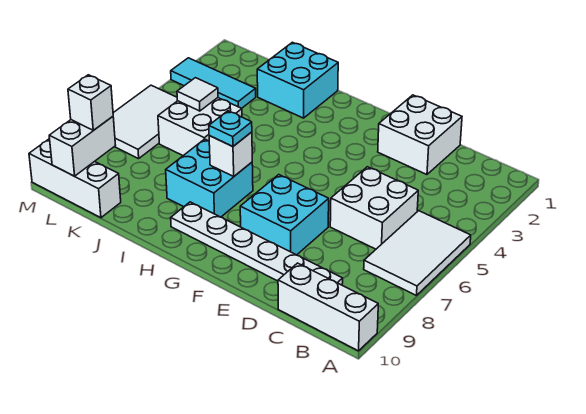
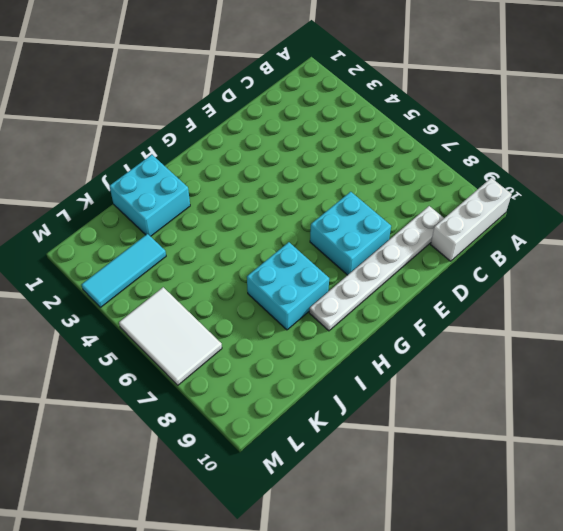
none -> white tile A5:B7 level 1
none -> white brick C5:D6 level 1
none -> white brick D1:E2 level 1

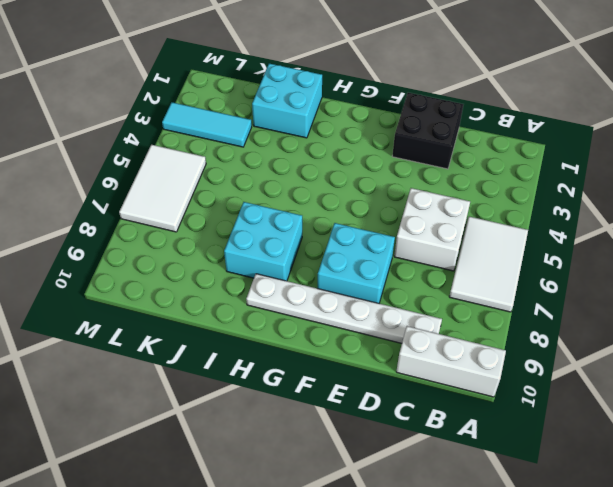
black brick D1:E2 level 1 -> white brick D1:E2 level 1
none -> white brick J5:K6 level 1
none -> white brick K10:M10 level 1
none -> white brick H7 level 2

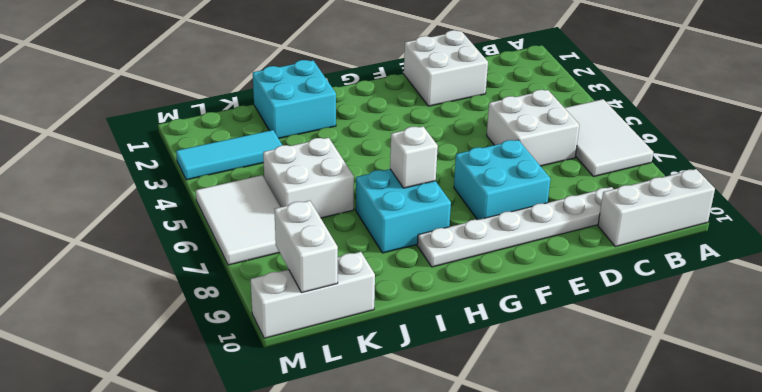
none -> white tile K5 level 2
none -> cyan plate H7 level 3
none -> white brick L9 level 3

